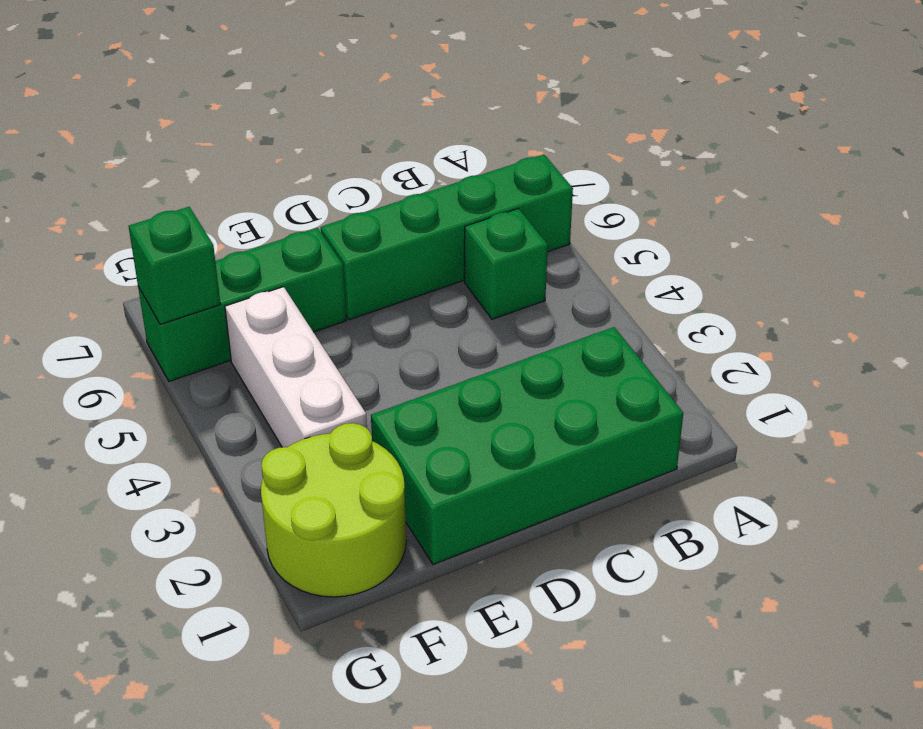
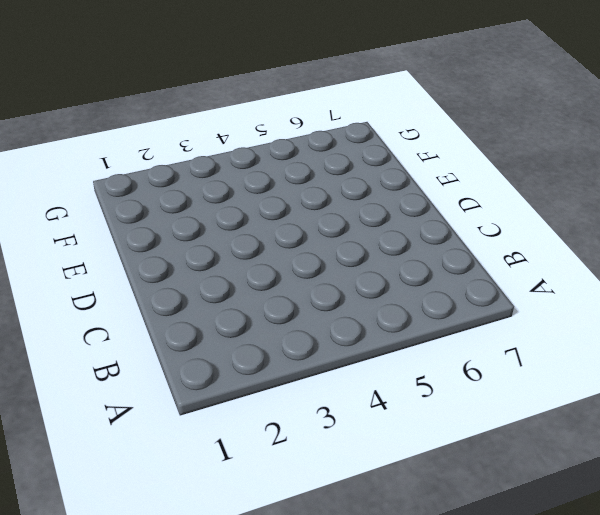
none -> green brick A6:D6 level 1
none -> green brick B1:E2 level 1

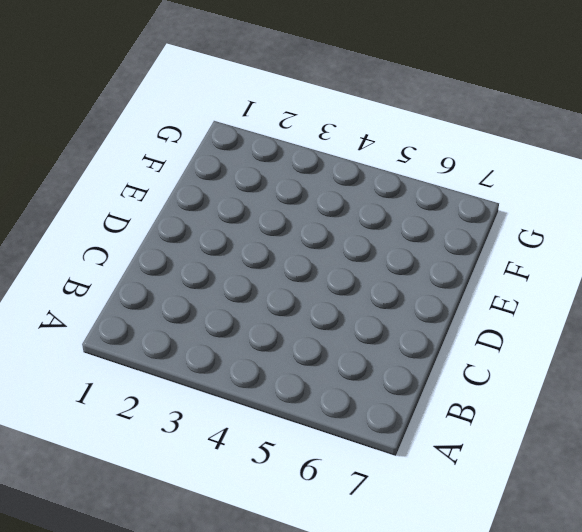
none -> green brick A6:D6 level 1
none -> green brick B1:E2 level 1

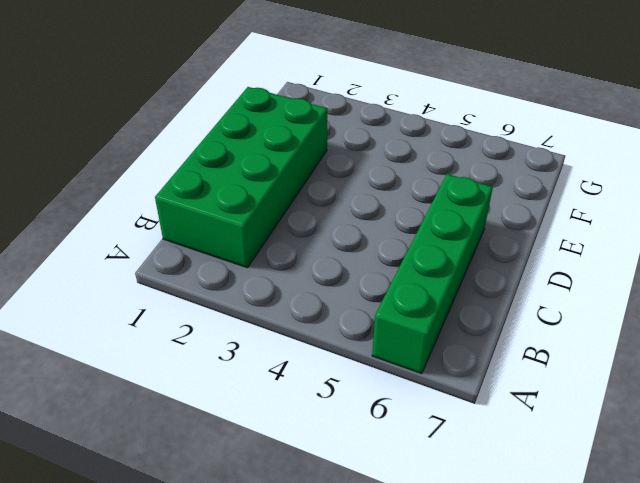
none -> green brick B5 level 1
none -> green brick E6:G6 level 1

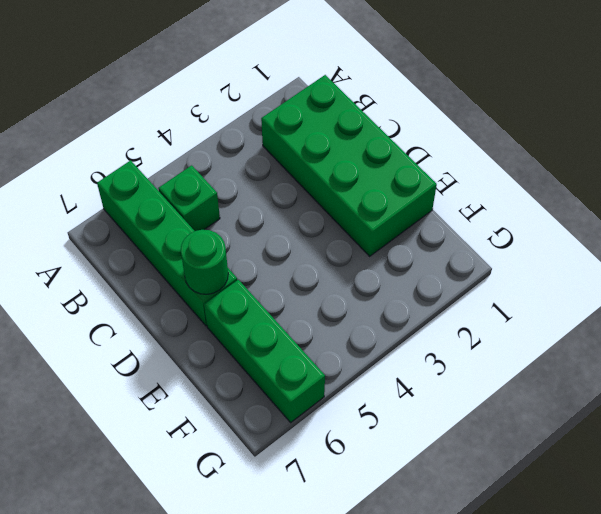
green round brick D6 level 2 -> none
none -> lime round brick F1:G2 level 1
none -> white brick F3:F5 level 1

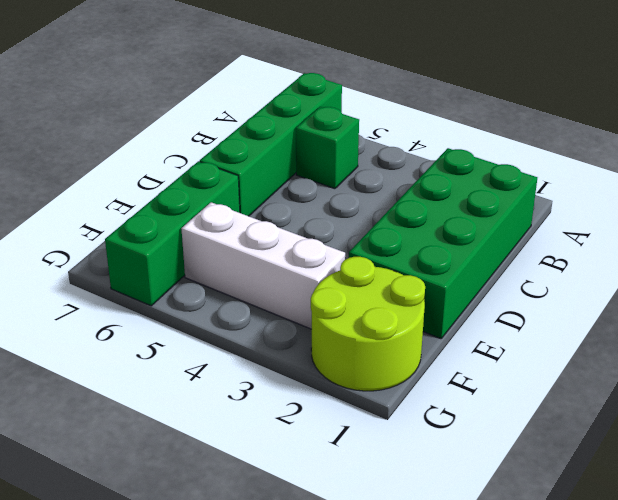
none -> green brick G6 level 2

